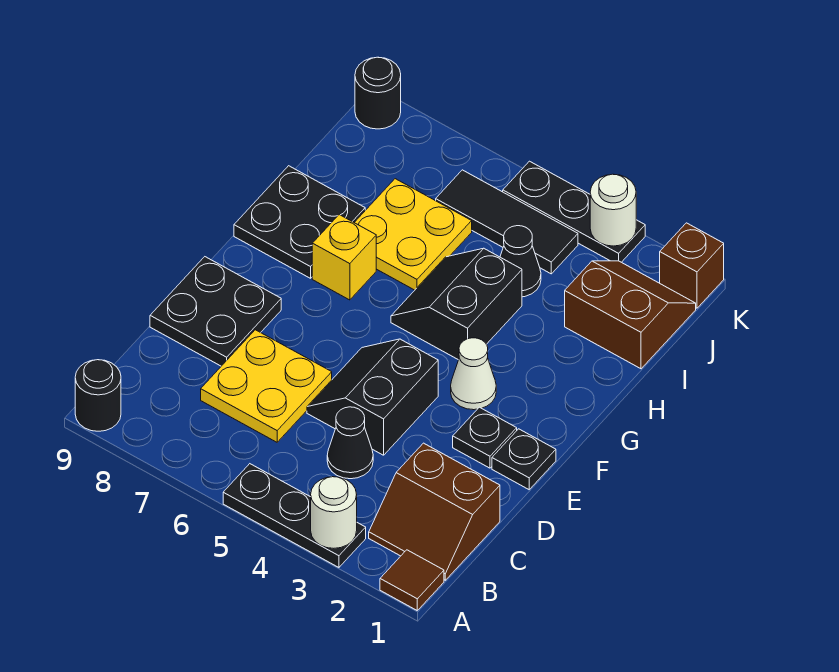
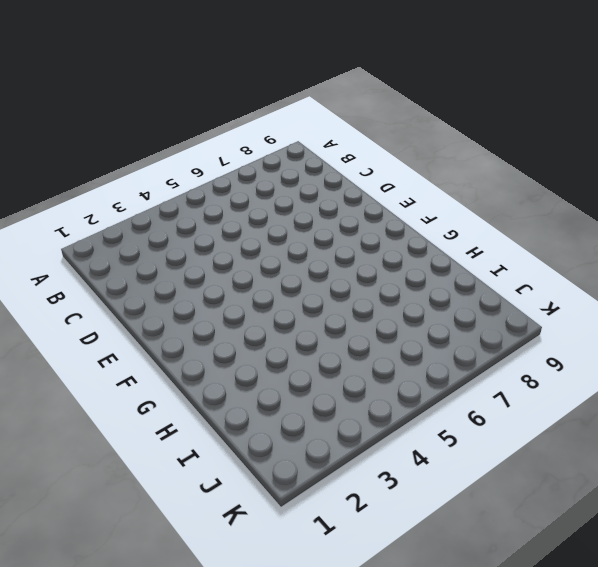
none -> brown tile A1 level 1
none -> black plate A3:A5 level 1
none -> black round brick A9 level 1

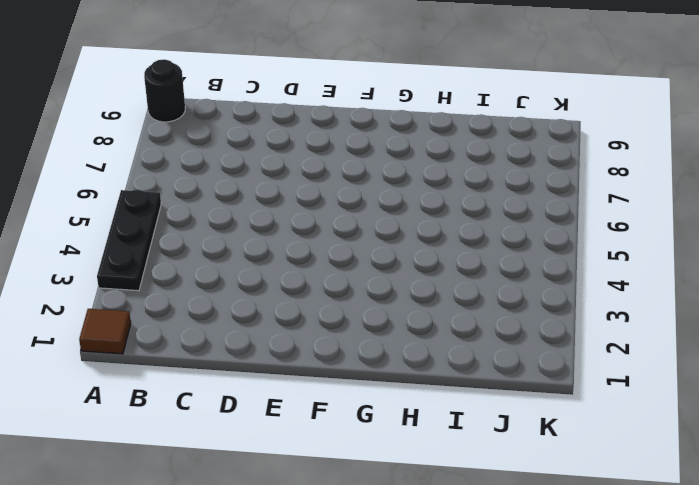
none -> brown slope B1:C2 level 1 top C
none -> black cone C4 level 1
none -> yellow plate C6:D7 level 1

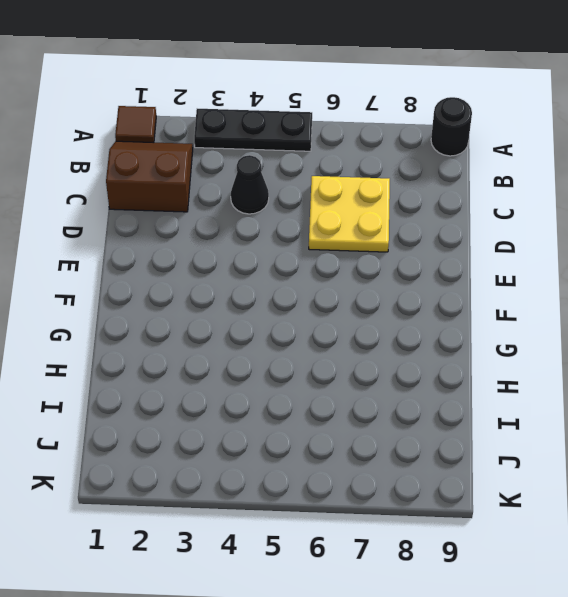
none -> black slope D4:E5 level 1 top 4
none -> black plate D8:E9 level 1
none -> black plate E1 level 1

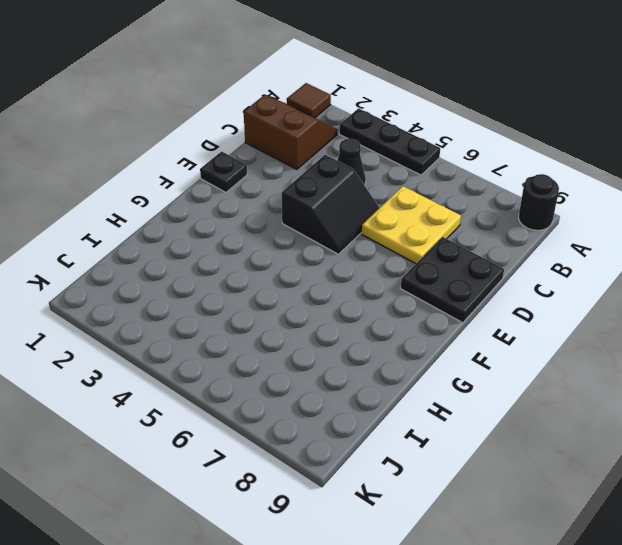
none -> black plate E2 level 1
none -> white cone F3 level 1
none -> black slope G4:H5 level 1 top 4

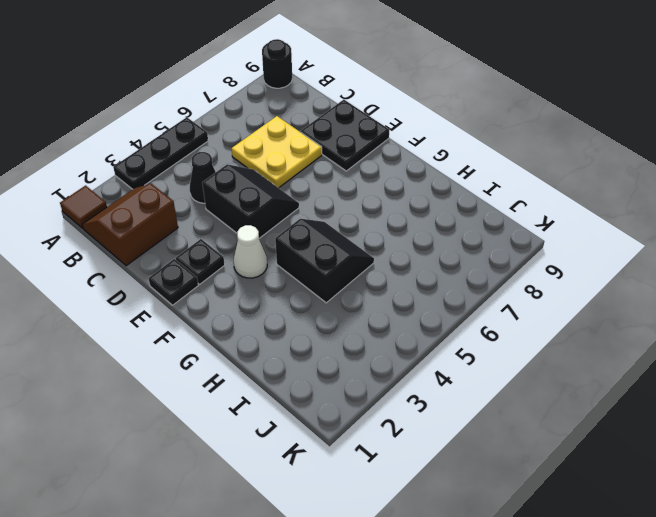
none -> yellow brick G7 level 1
none -> black plate G8:H9 level 1
none -> yellow plate H6:I7 level 1

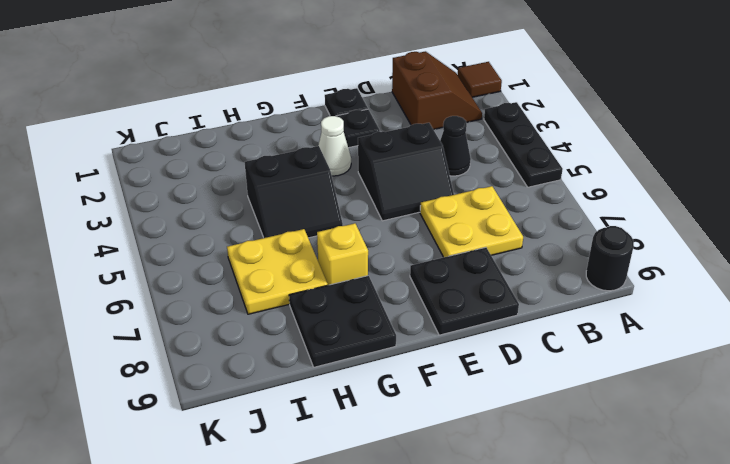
none -> brown slope I1:J2 level 1 top I
none -> black cone I4 level 1
none -> black tile J4:J6 level 1

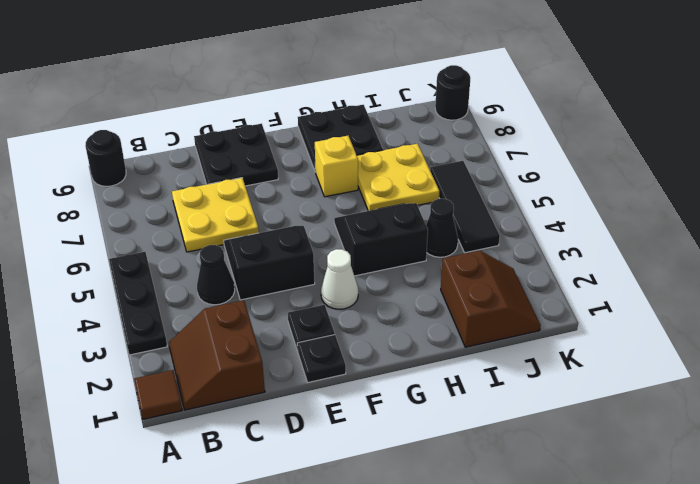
none -> brown brick K1 level 1
none -> black plate K3:K5 level 1
none -> white round brick A3 level 2

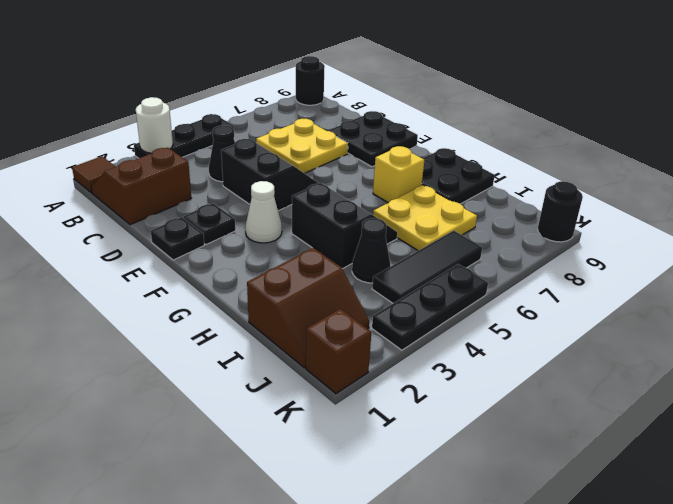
none -> white round brick K3 level 2

